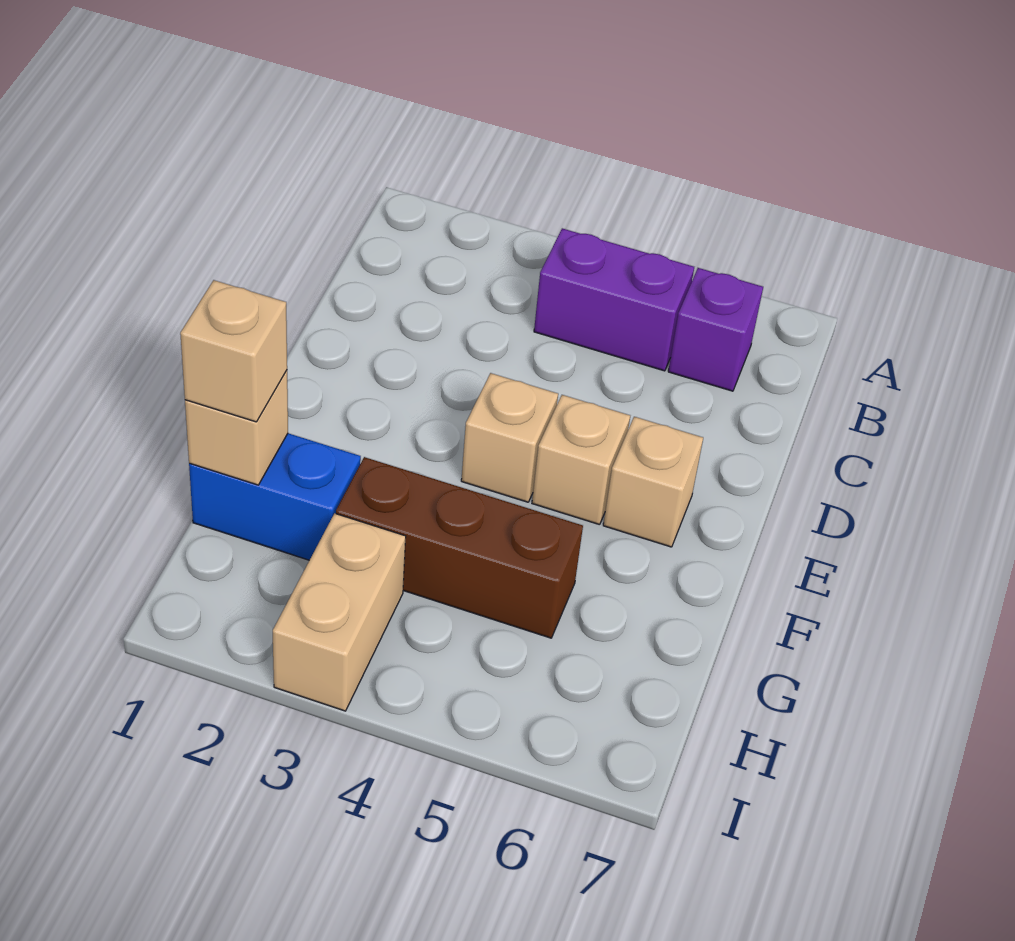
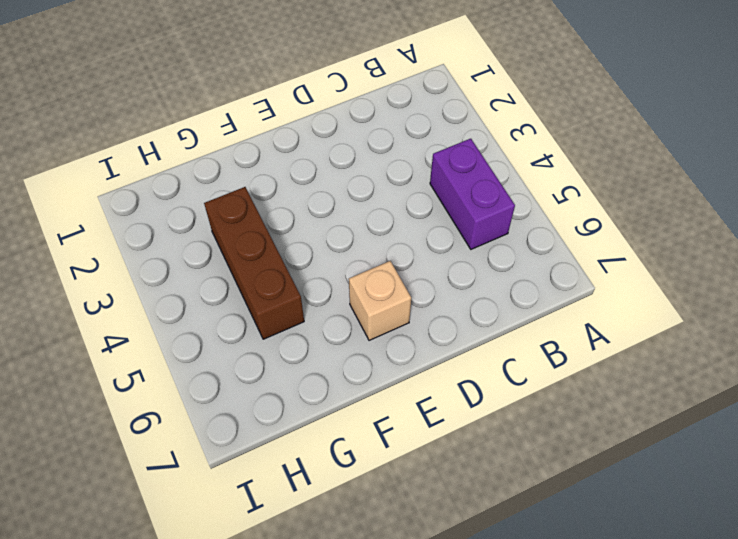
none -> purple brick B6 level 1
none -> tan brick E4 level 1

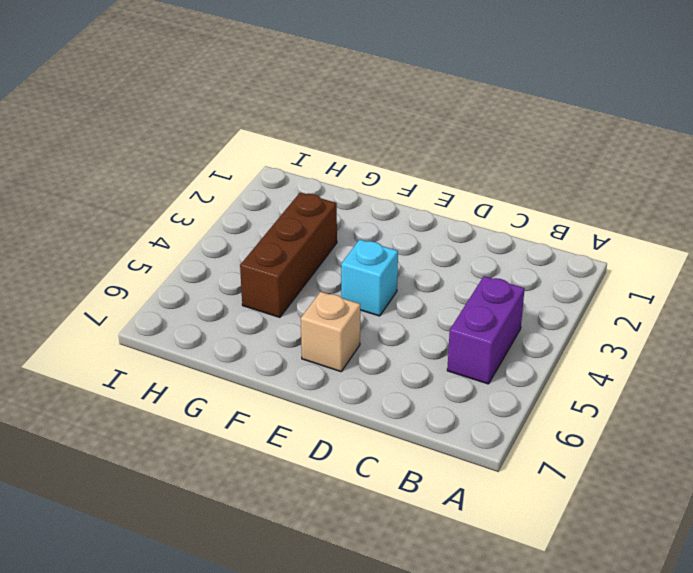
cyan brick E4 level 1 -> tan brick E4 level 1
none -> purple brick B6 level 1
none -> tan brick E5 level 1

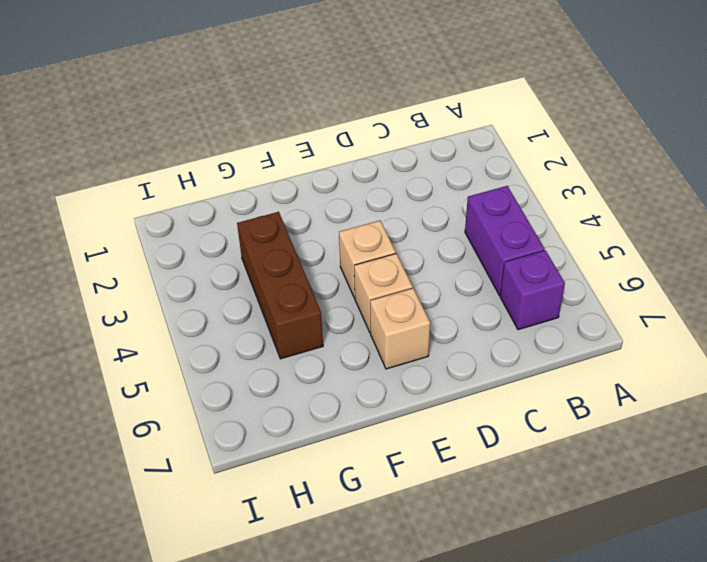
none -> blue brick G1:G2 level 1
none -> tan brick H3:I3 level 1

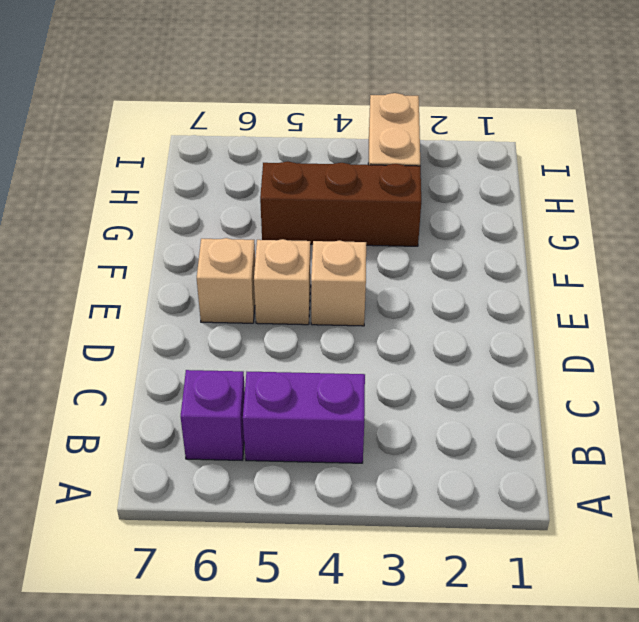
none -> blue brick G1:G2 level 1
none -> tan brick G1 level 2

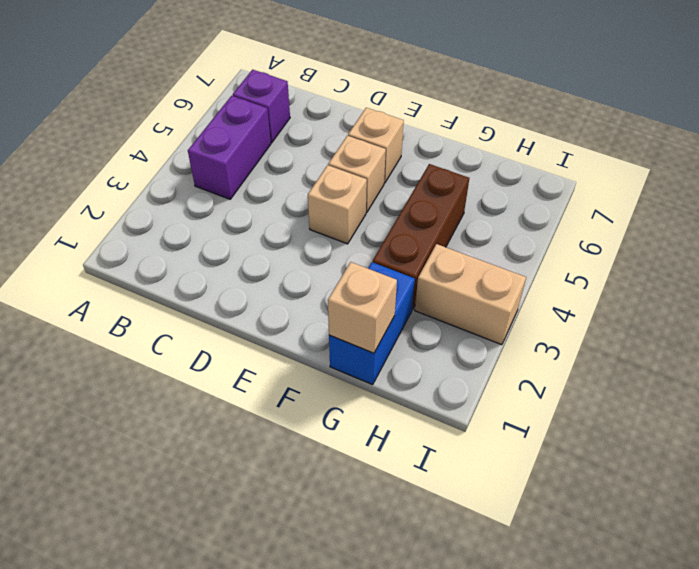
none -> tan brick G1 level 3

